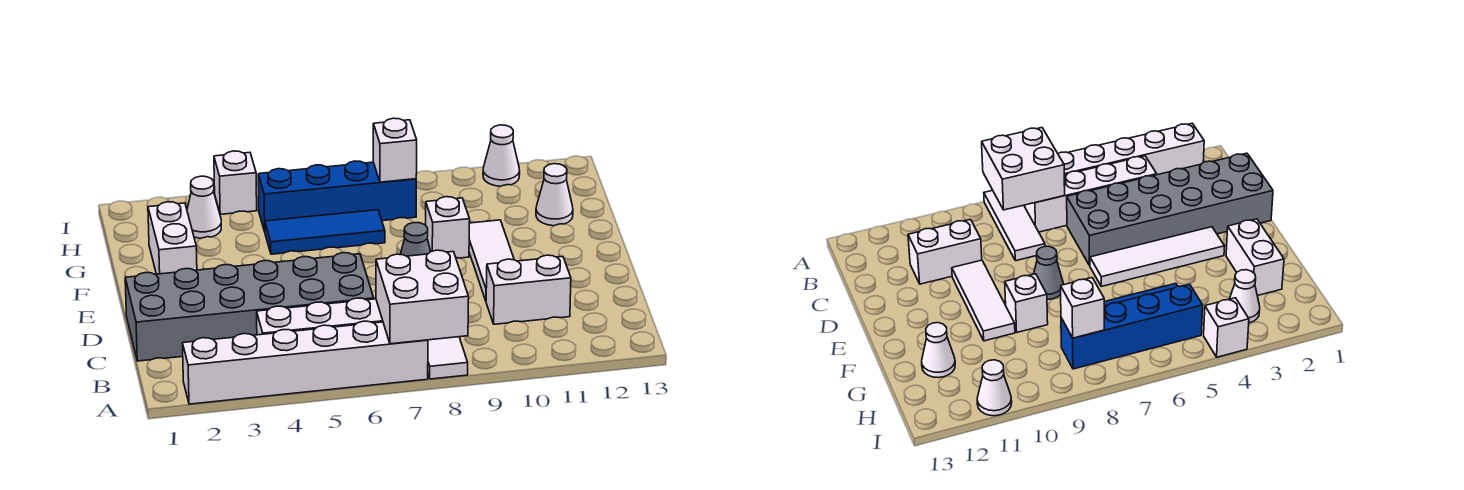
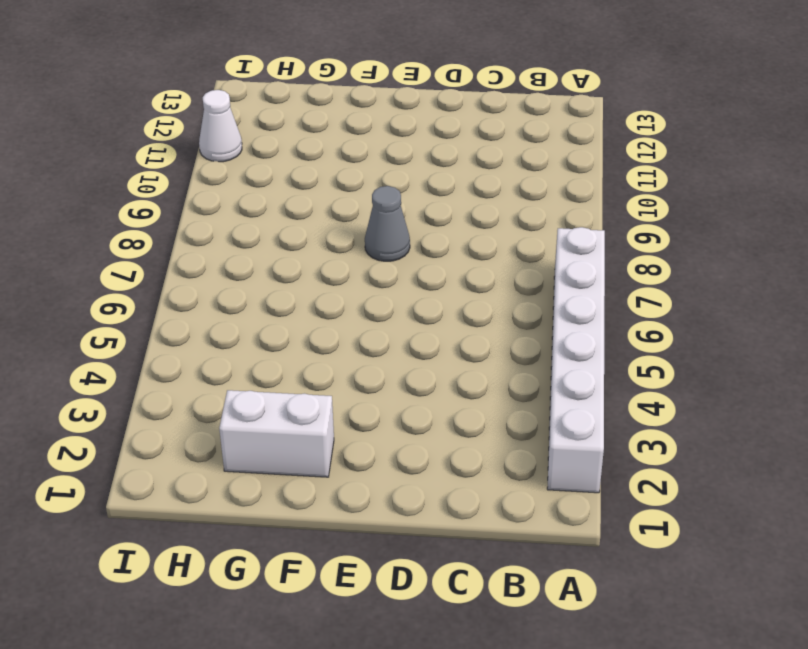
none -> white tile A8:C8 level 1
none -> white brick B4:B7 level 1
none -> grey brick C1:D6 level 1

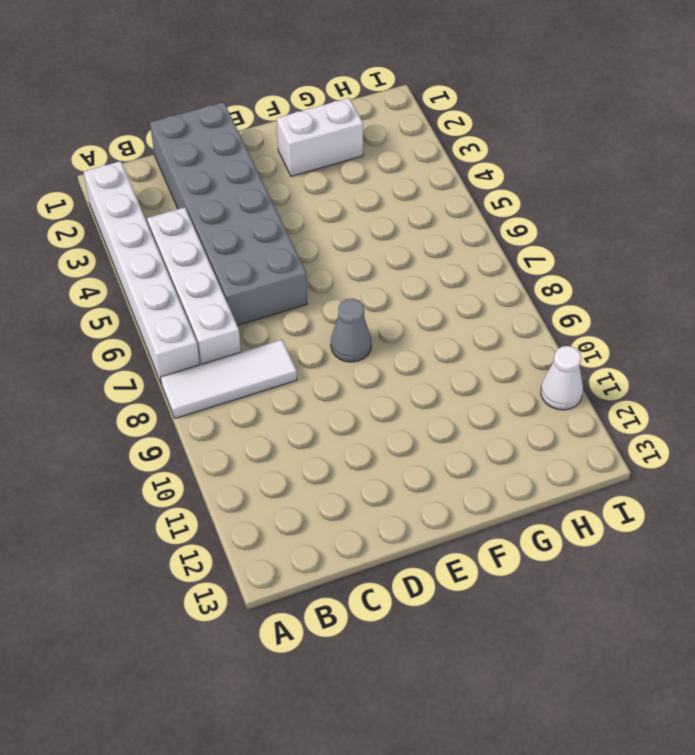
none -> white brick C10:C11 level 1
none -> white tile D10:F10 level 1
none -> white tile E3:E6 level 1

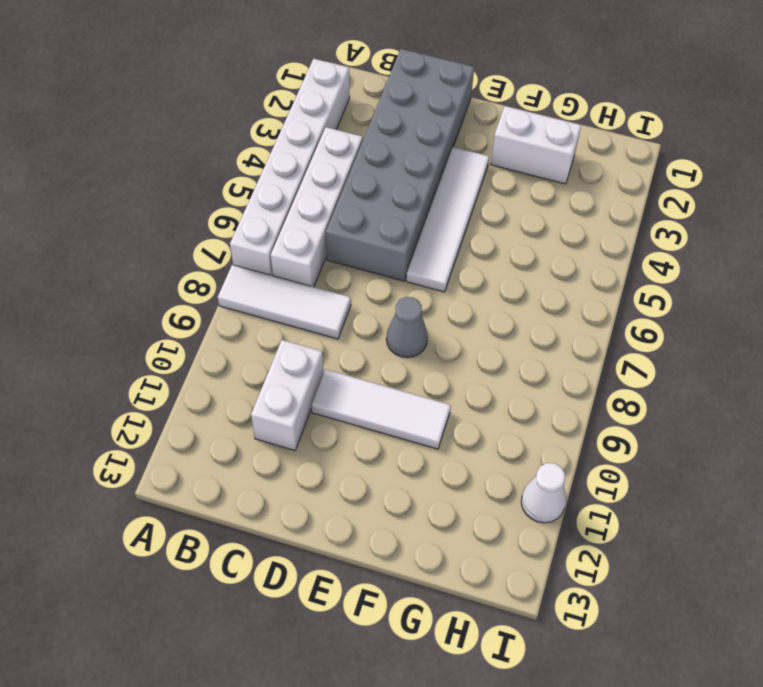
none -> white brick F9 level 1
none -> blue tile G5:G7 level 1
none -> white cone G12 level 1

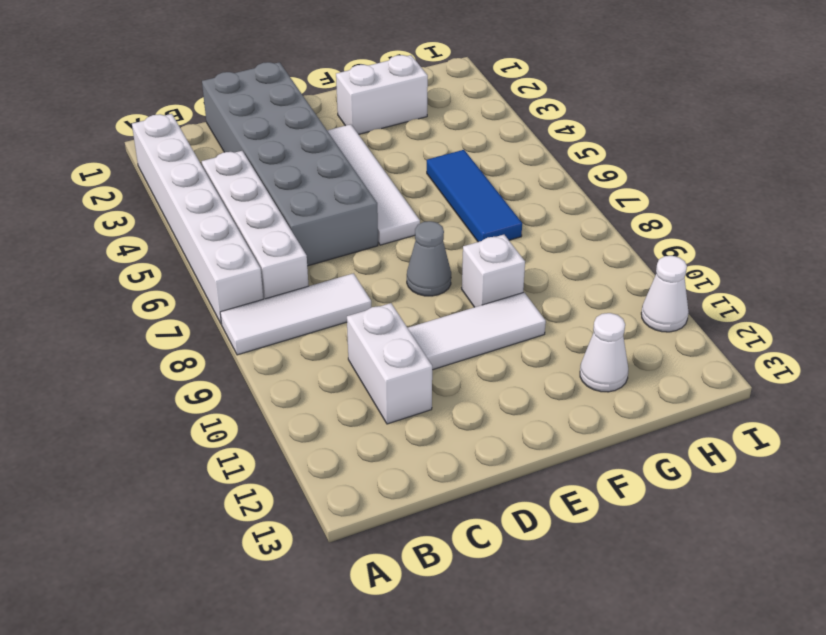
none -> white cone H3 level 1
none -> blue brick H5:H8 level 1
none -> white brick I4 level 1

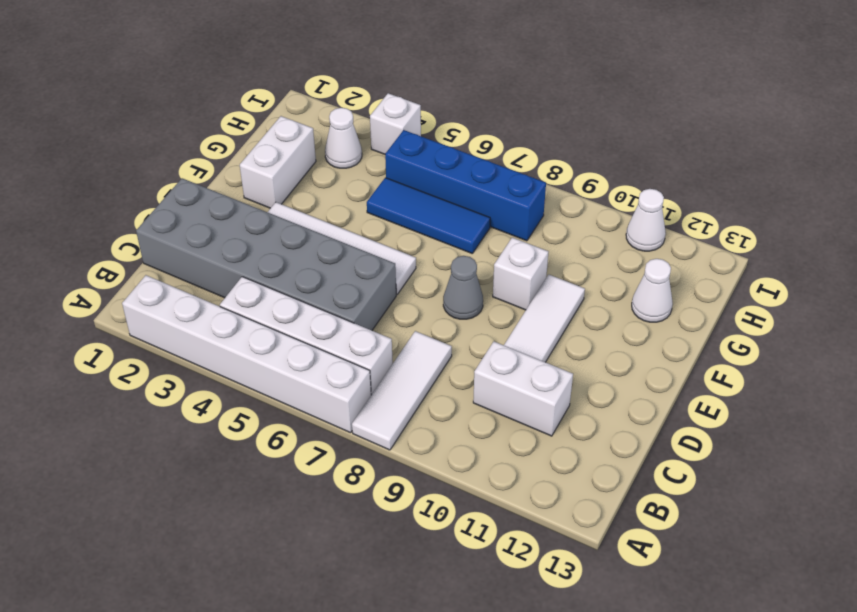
none -> white brick A7:B8 level 2
none -> white brick H8 level 2

